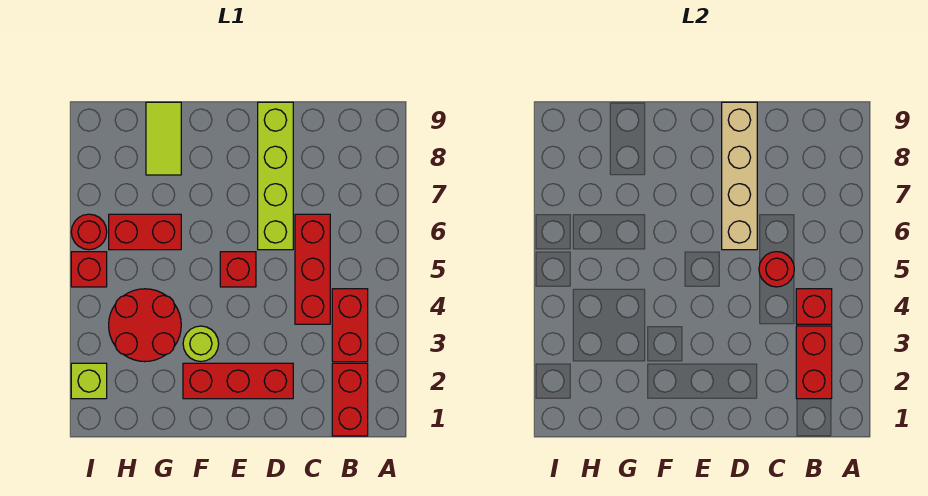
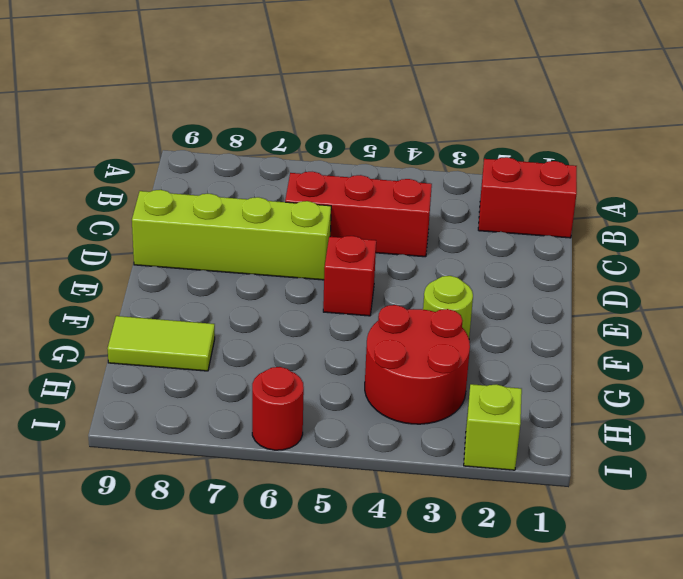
none -> red brick B3:B4 level 1
none -> red brick D2:F2 level 1
none -> red brick G6:H6 level 1

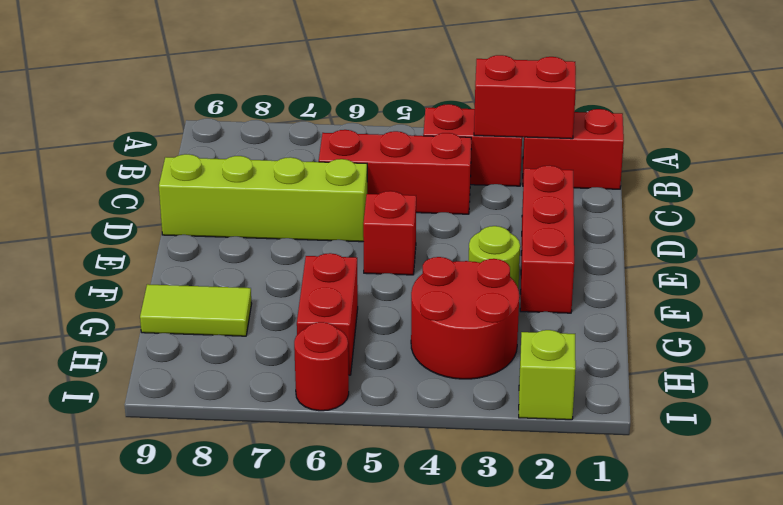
none -> red brick I5 level 1
none -> red brick B4 level 2
none -> red round brick C5 level 2

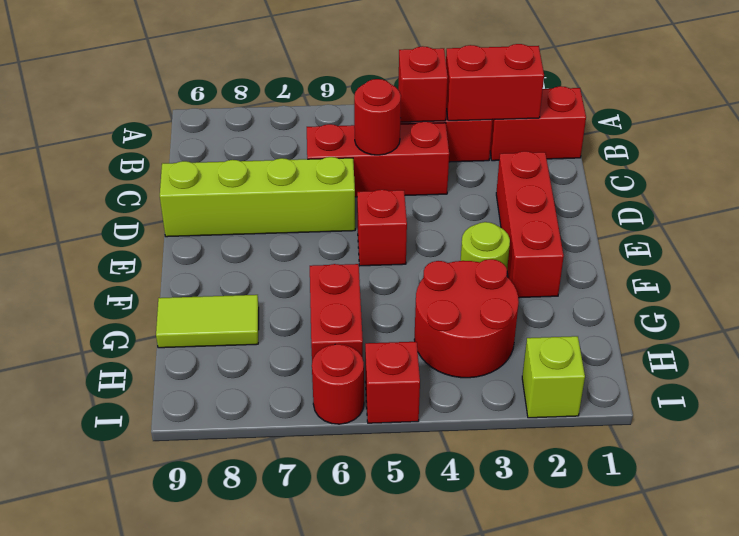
none -> tan brick D6:D9 level 2

